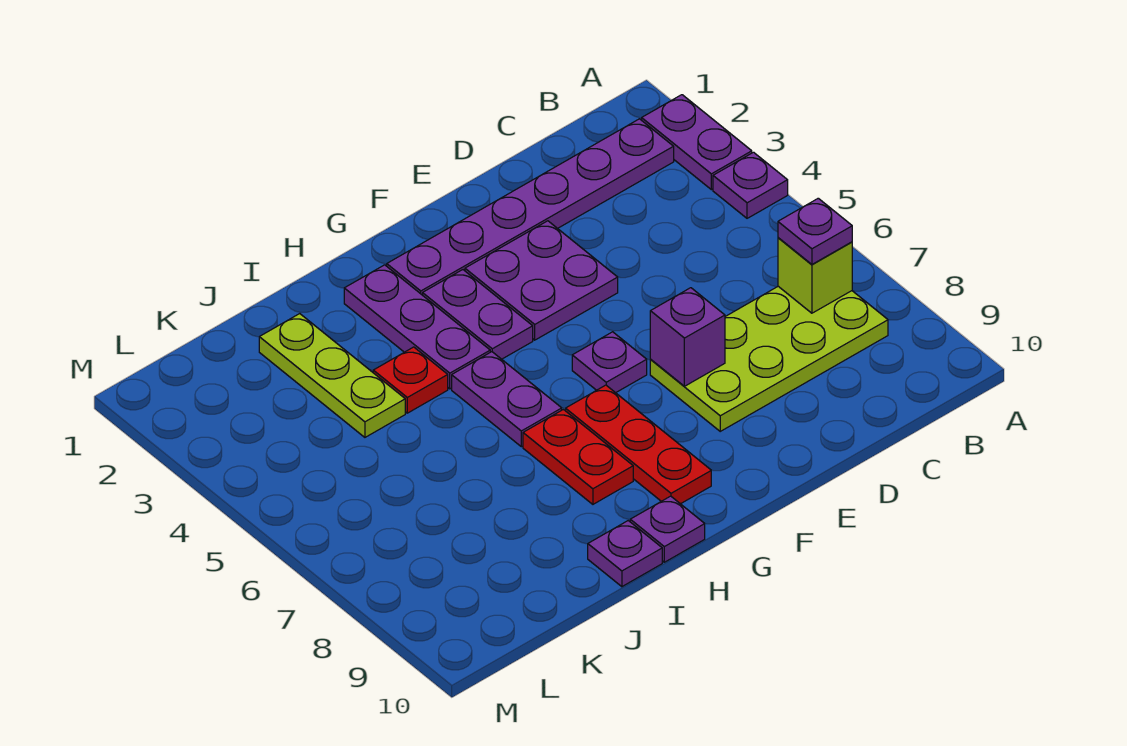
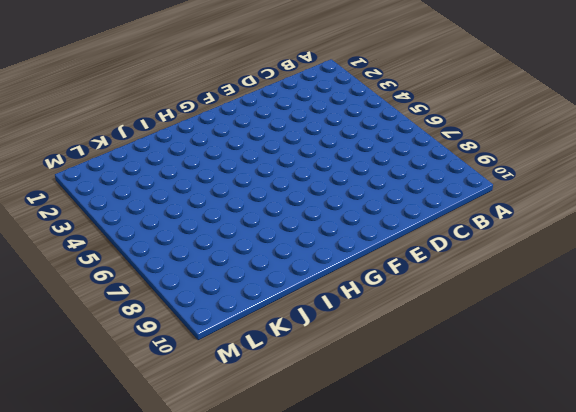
none -> purple plate A2:A3 level 1
none -> purple plate A4 level 1
none -> purple plate B2:G2 level 1

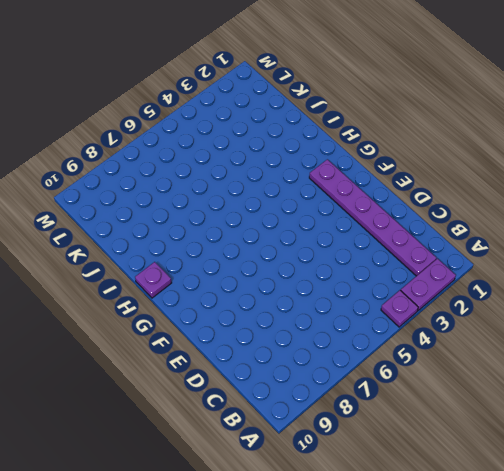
none -> lime plate B7:E8 level 1
none -> purple plate E3:F4 level 1
none -> purple plate F6 level 1

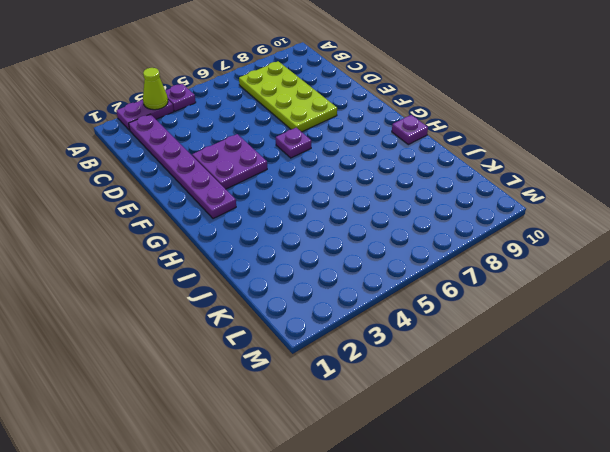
lime cone A3 level 2 -> none
none -> purple plate G3:G4 level 1
none -> red plate G7:G9 level 1
none -> purple plate H2:H4 level 1

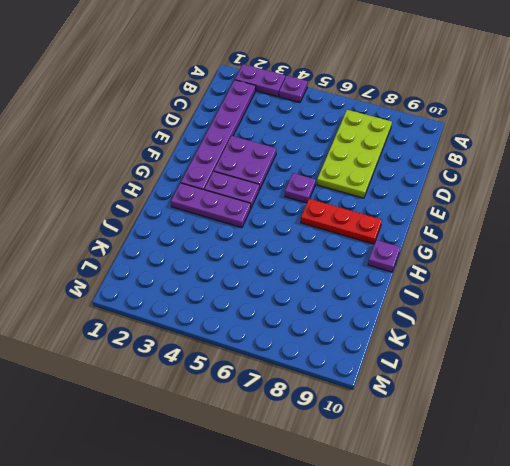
none -> purple plate H5:H6 level 1
none -> red plate H7:H8 level 1
none -> red plate I4 level 1

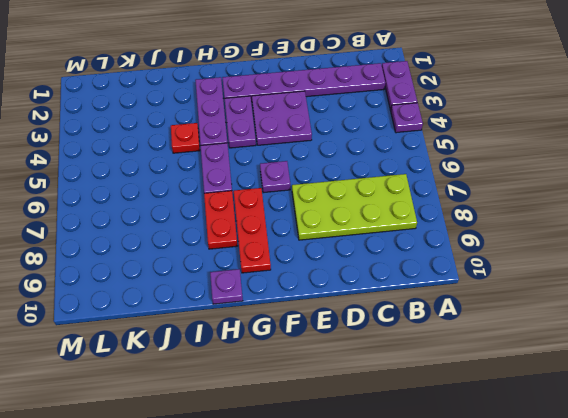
none -> purple plate I10 level 1
none -> lime plate J2:J4 level 1
none -> lime brick B7 level 2

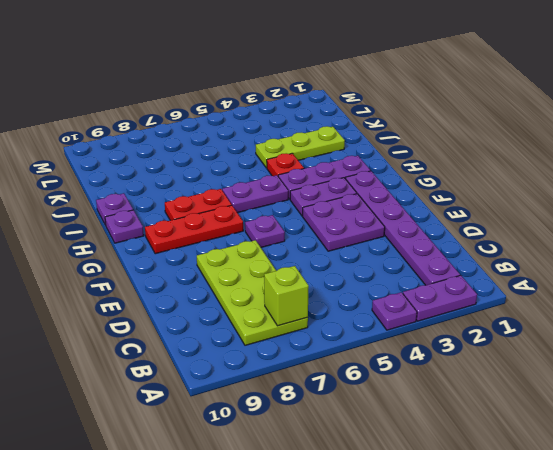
none -> purple brick E7 level 2
none -> purple plate B7 level 3

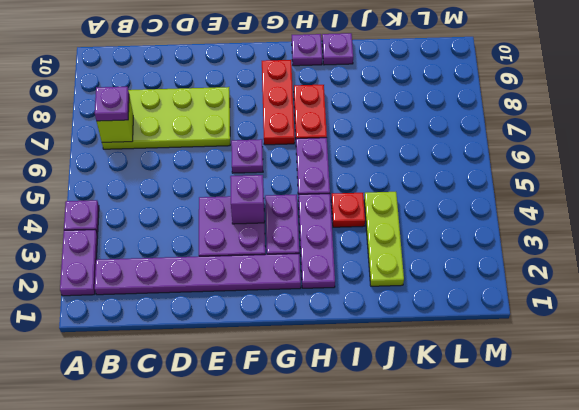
purple brick F4 level 2 -> purple brick E7 level 2

